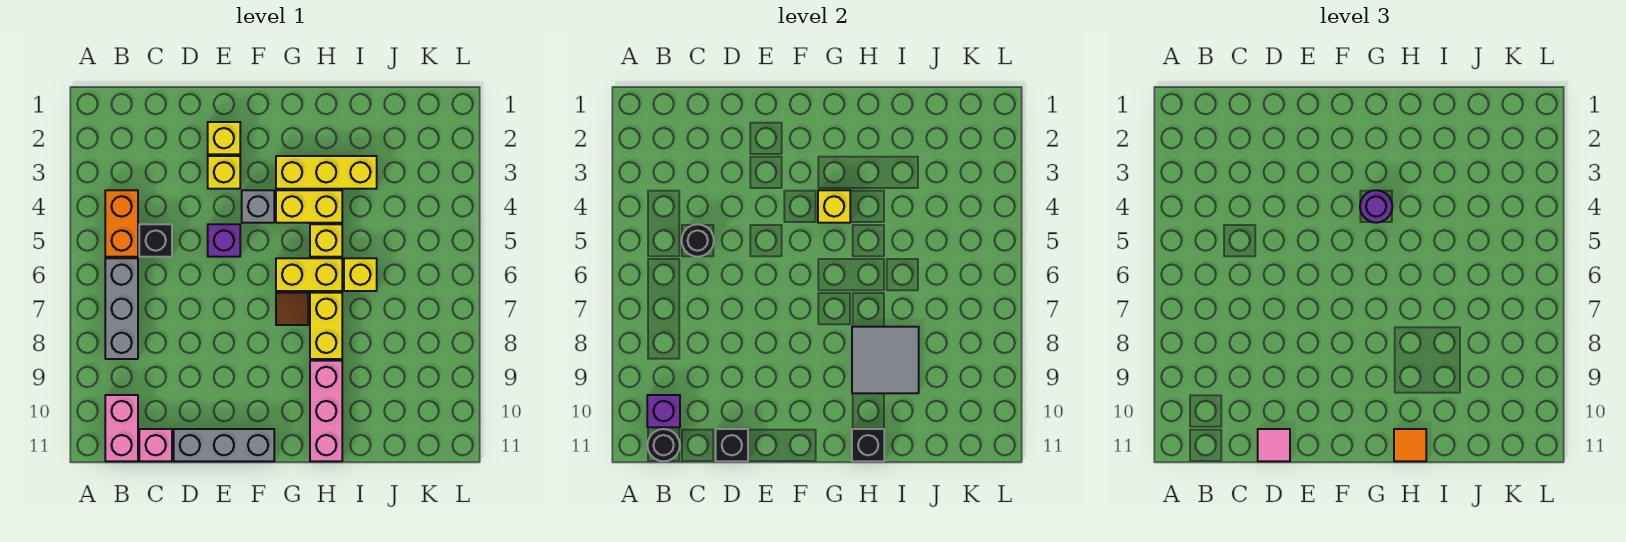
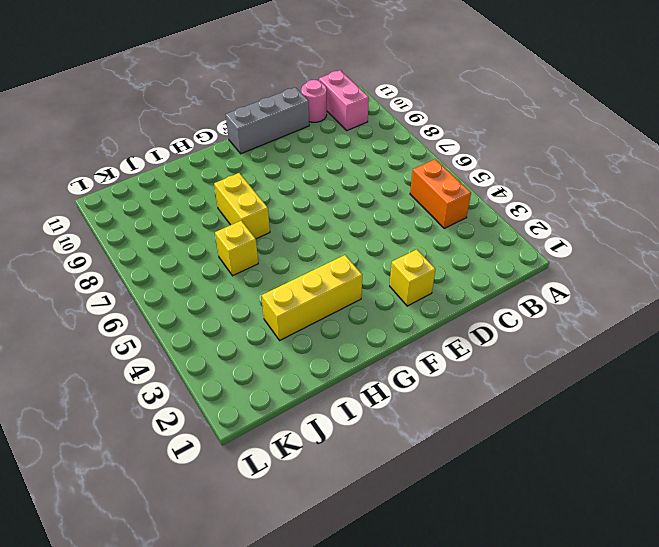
pink round brick C11 level 1 -> pink brick C11 level 1
none -> grey brick B6:B8 level 1
none -> black brick C5 level 1
none -> yellow brick E3 level 1

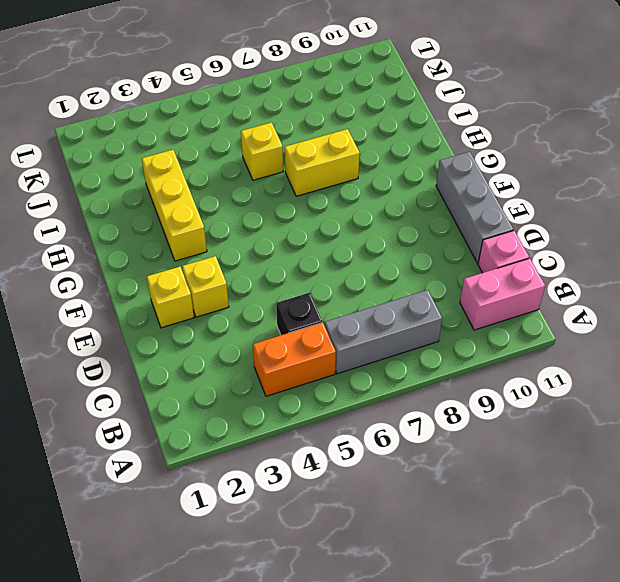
none -> purple brick E5 level 1
none -> grey brick F4 level 1
none -> yellow brick G4:H4 level 1

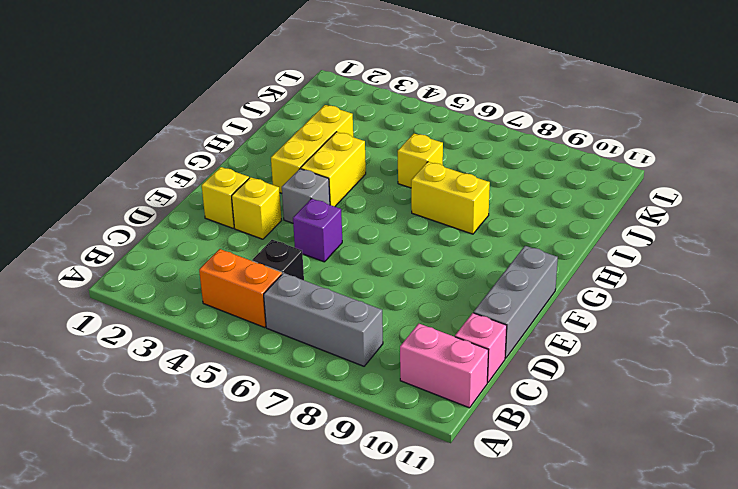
none -> yellow brick G6:H6 level 1
none -> brown tile G7 level 1
none -> yellow brick H5 level 1

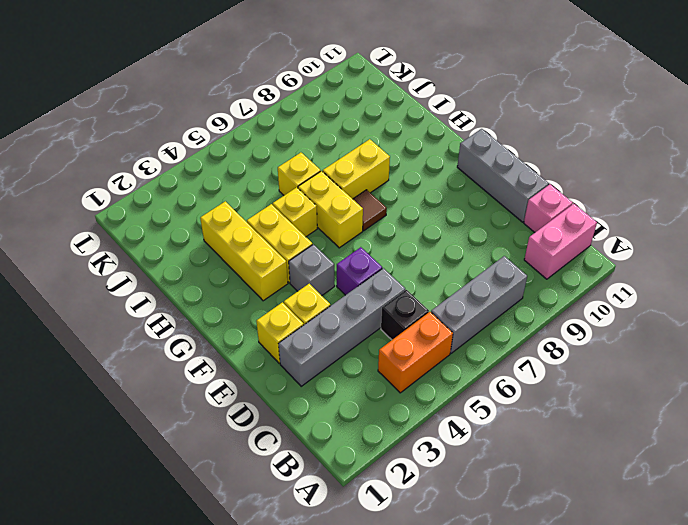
grey brick D2:D5 level 1 -> none
none -> pink brick H9:H11 level 1
none -> purple brick B10 level 2
none -> black round brick B11 level 2

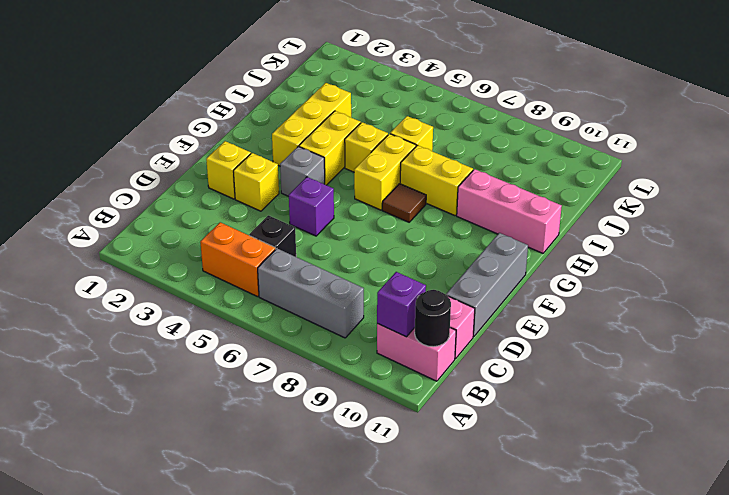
none -> black round brick C5 level 2
none -> black brick D11 level 2
none -> yellow brick G4 level 2

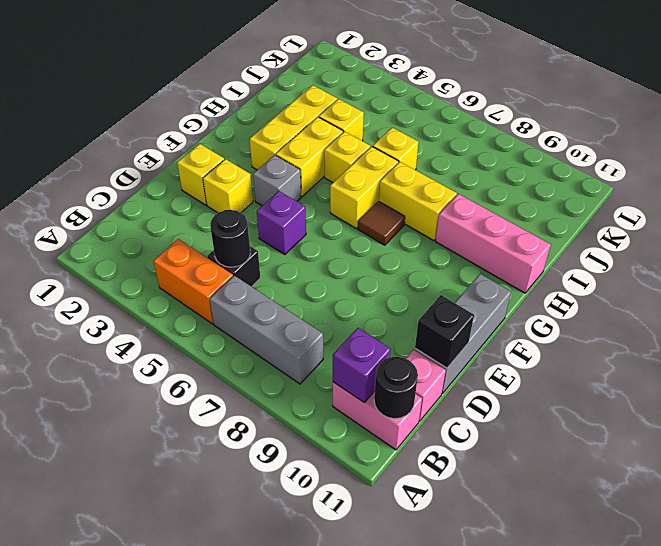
yellow brick I4 level 1 -> yellow brick G4 level 2
none -> grey tile H8:I9 level 2
none -> black brick H11 level 2
none -> pink tile D11 level 3

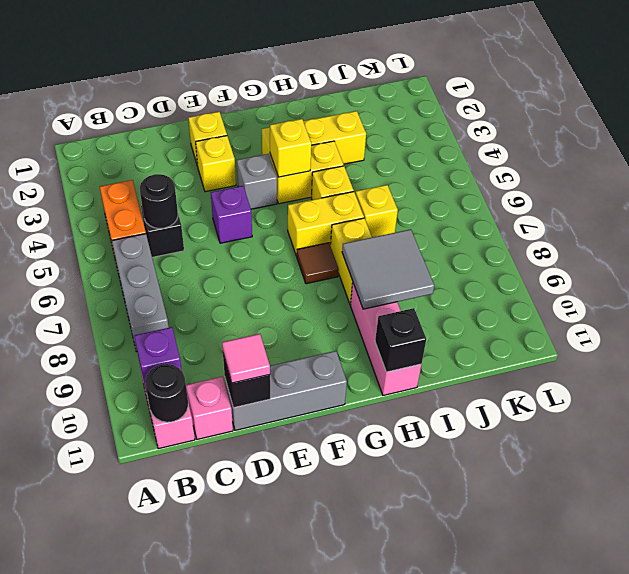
none -> purple round brick G4 level 3
none -> orange tile H11 level 3

